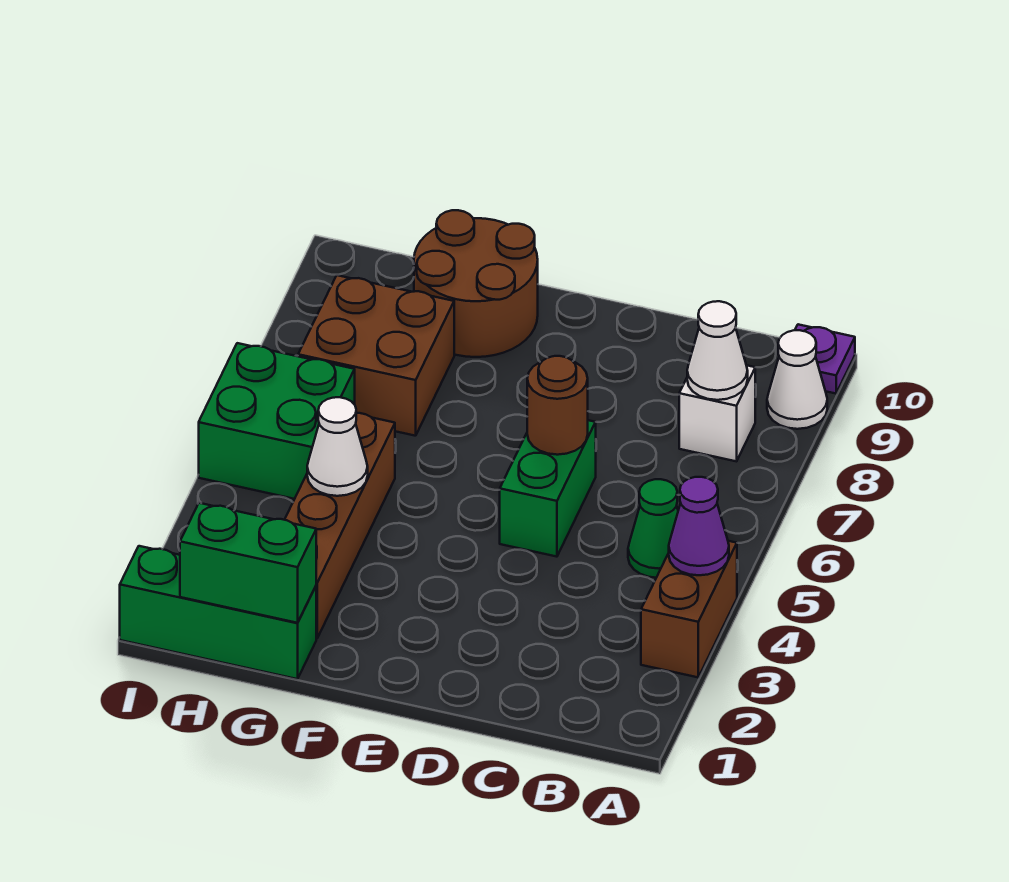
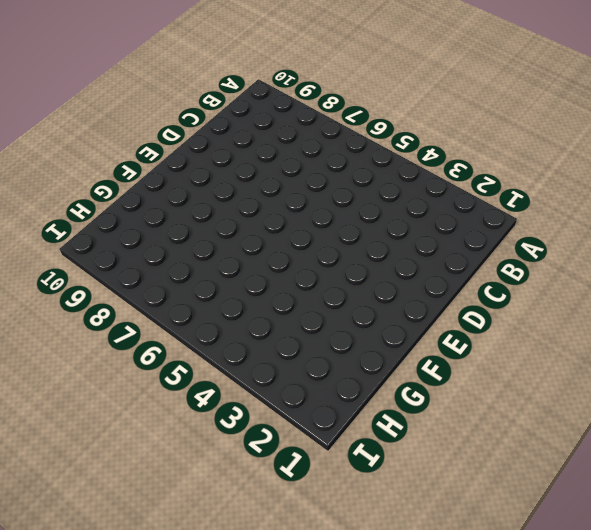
none -> brown brick A3:A4 level 1
none -> white cone A9 level 1
none -> purple plate A10 level 1

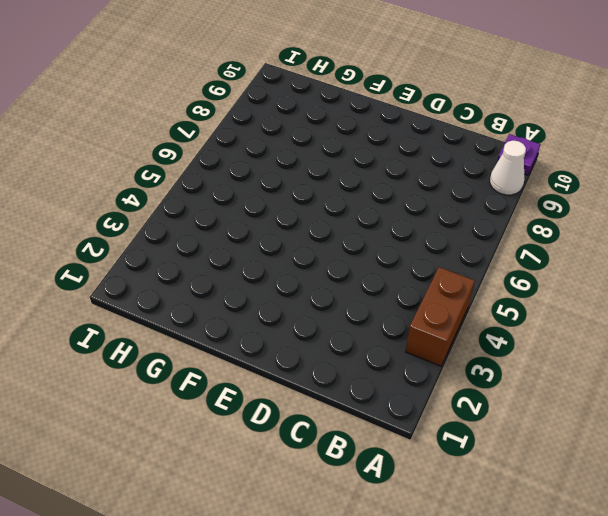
none -> green cone B5 level 1
none -> white brick B8 level 1
none -> green brick D5:D6 level 1

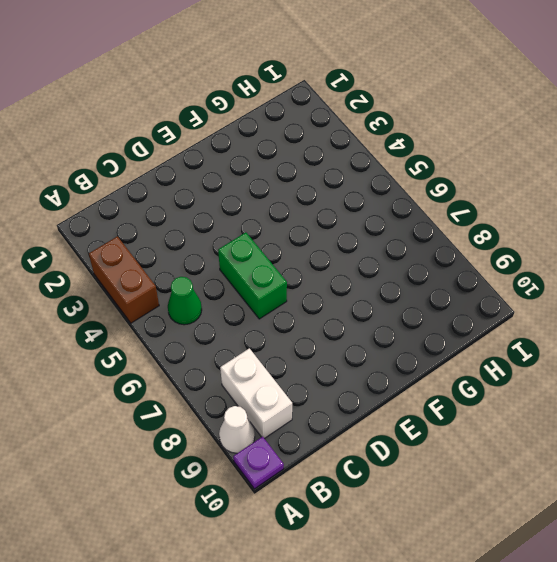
white brick B8:B9 level 1 -> white brick B8 level 1
none -> brown round brick F9:G10 level 1
none -> green brick G1:I1 level 1
none -> brown brick G2:G5 level 1

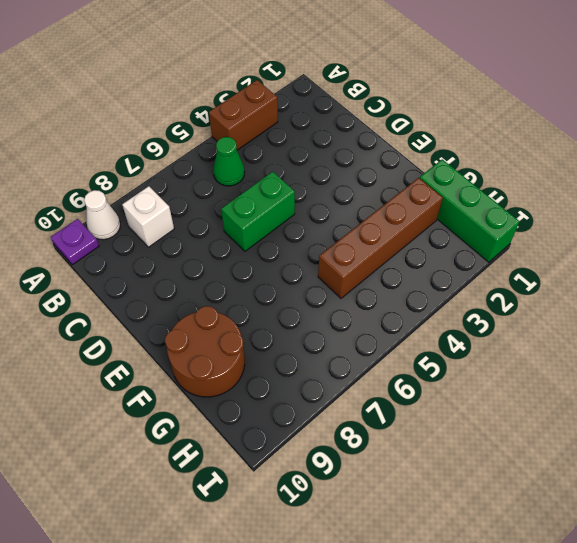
none -> brown brick G7:H8 level 1
none -> green brick H5:I6 level 1
none -> purple cone A4 level 2

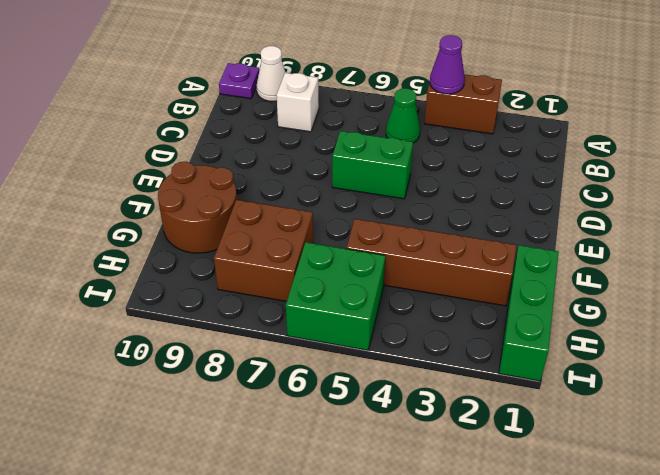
none -> white cone B8 level 2
none -> brown round brick D6 level 2
none -> green brick G1:H1 level 2

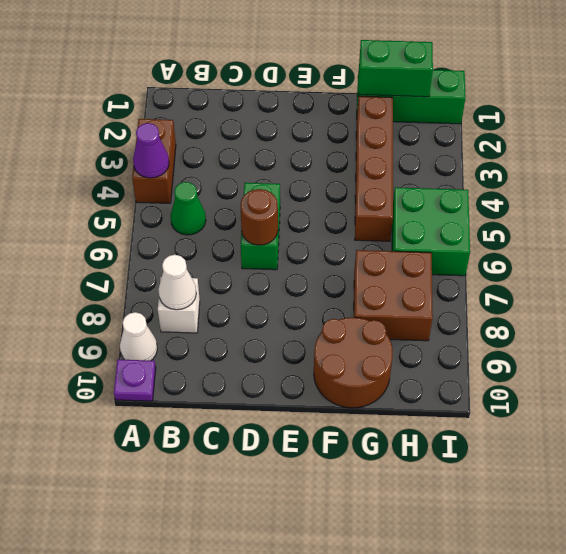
none -> white cone G4 level 2

